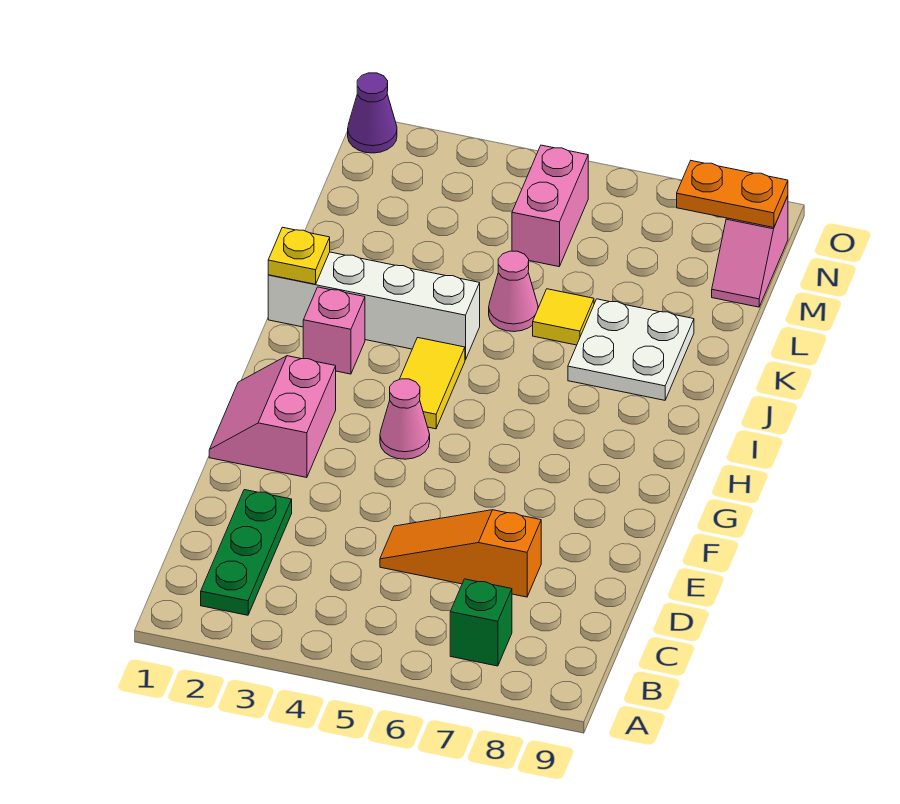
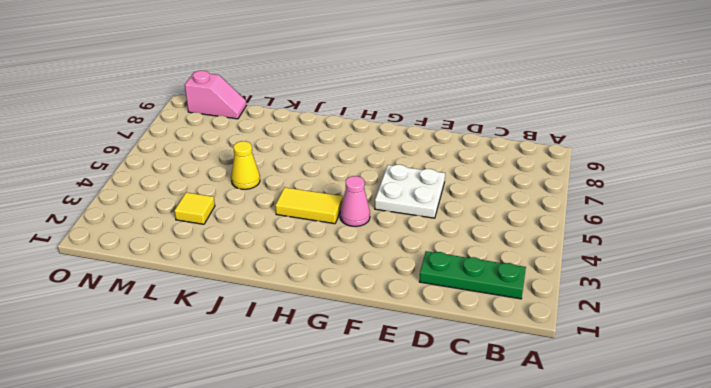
white plate E5:F6 level 1 -> white plate J7:K8 level 1
yellow cone K5 level 1 -> pink cone K5 level 1
yellow tile L3 level 1 -> yellow tile K6 level 1
none -> green brick B7 level 1
none -> orange slope D5:D7 level 1 top 7
none -> pink slope F1:G2 level 1 top 2

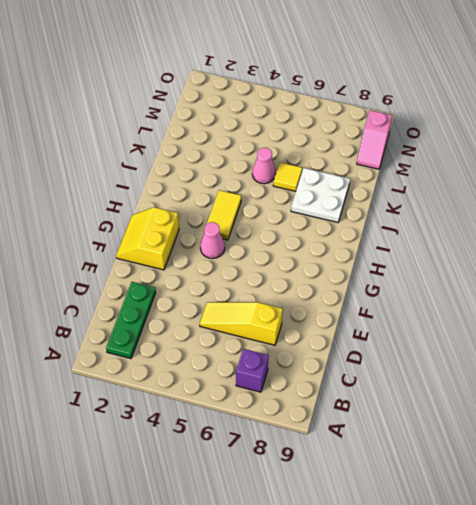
purple brick B7 level 1 -> green brick B7 level 1
yellow slope D5:D7 level 1 top 7 -> orange slope D5:D7 level 1 top 7
yellow slope F1:G2 level 1 top 2 -> pink slope F1:G2 level 1 top 2
none -> pink brick I2 level 1
none -> white brick J1:J4 level 1
none -> pink brick M5:N5 level 1

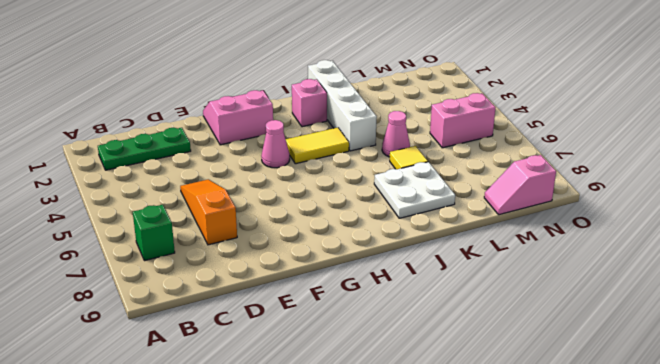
none -> purple cone O1 level 1
none -> yellow plate J1 level 2
none -> orange plate N8:N9 level 2

